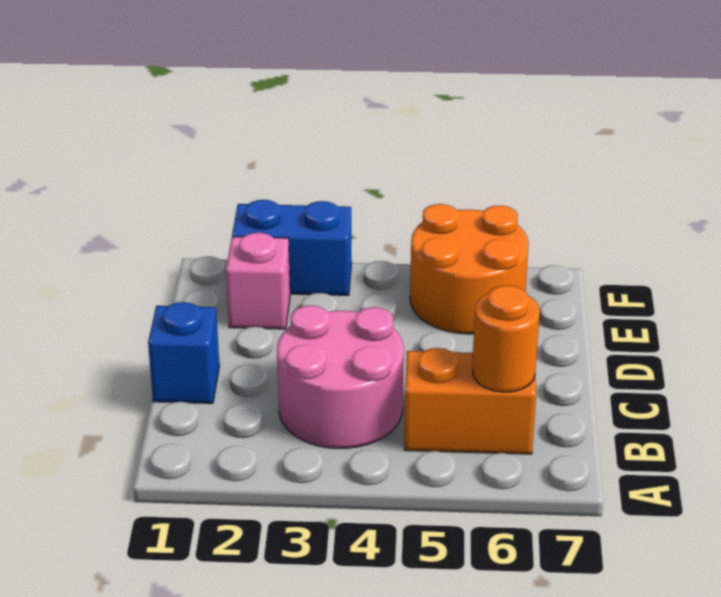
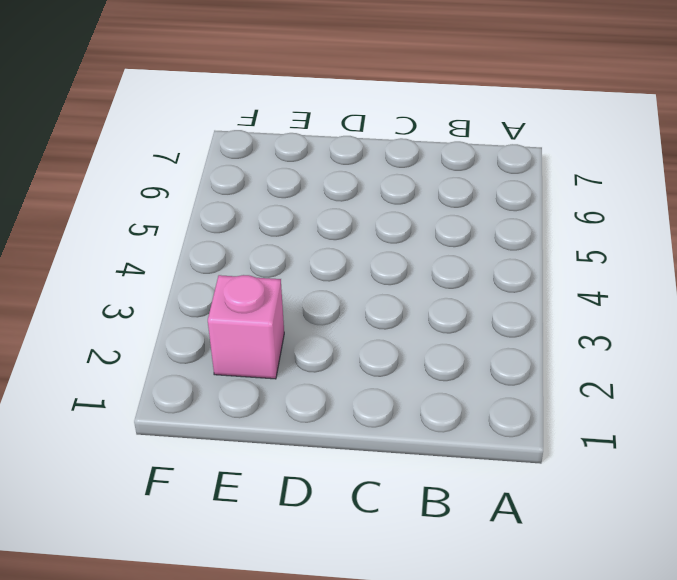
none -> pink round brick B3:C4 level 1
none -> orange brick B5:B6 level 1

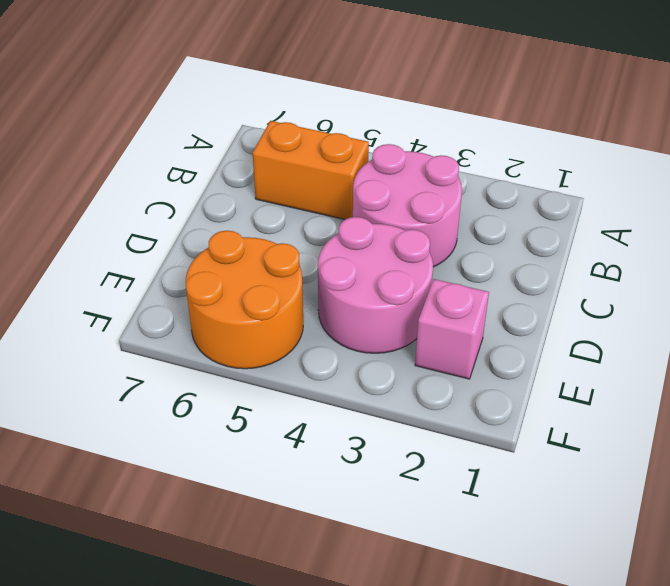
pink round brick D3:E4 level 1 -> none
none -> blue brick C1 level 1
none -> blue brick F2:F3 level 1

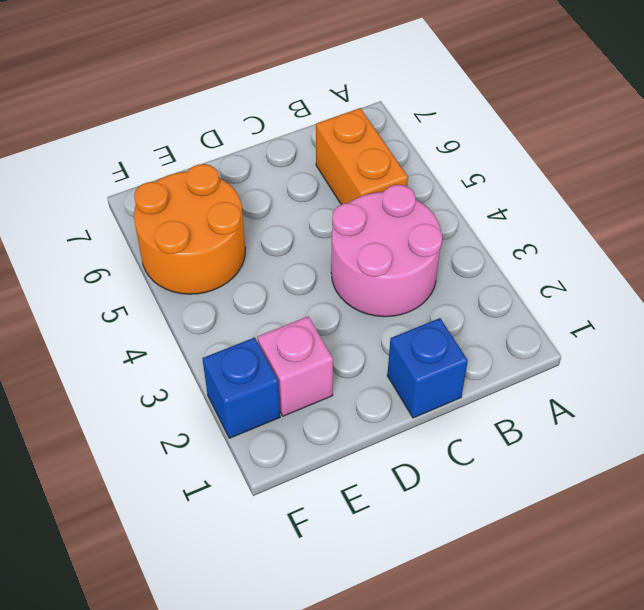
blue brick F2 level 1 -> blue brick F2:F3 level 1
none -> orange round brick B6 level 2

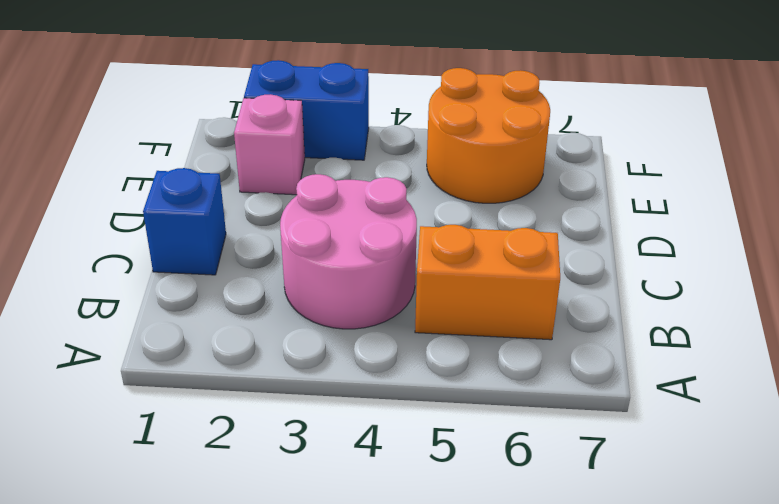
none -> orange round brick B6 level 2

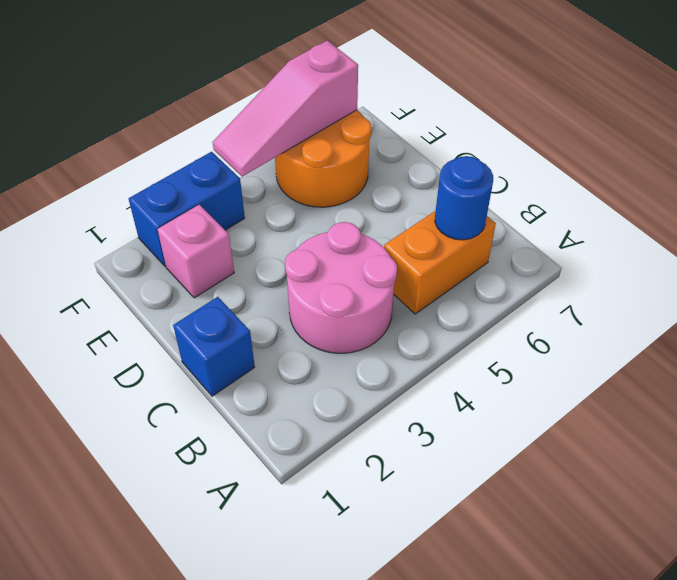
blue round brick B6 level 2 -> orange round brick B6 level 2
pink slope F4:F6 level 2 top 6 -> none

